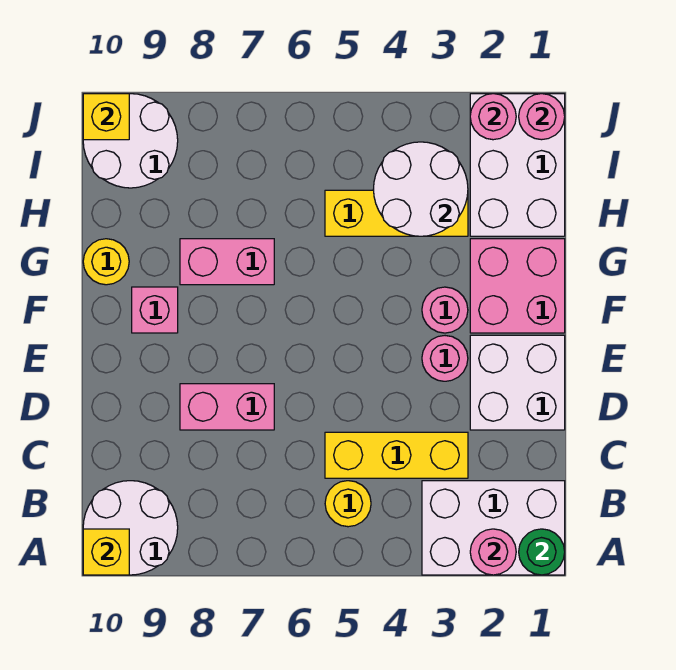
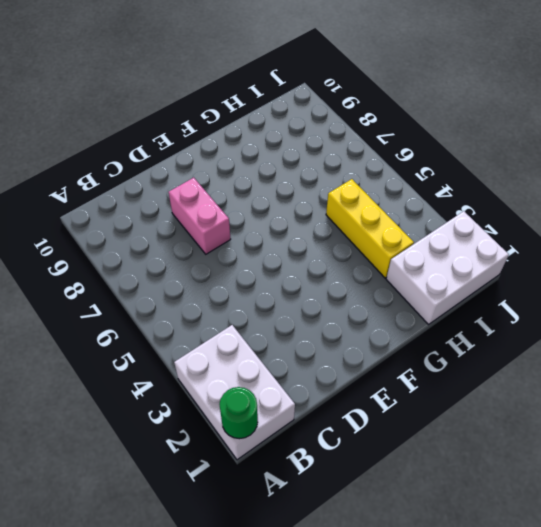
none -> white round brick A9:B10 level 1
none -> yellow round brick B5 level 1
none -> yellow brick C3:C5 level 1

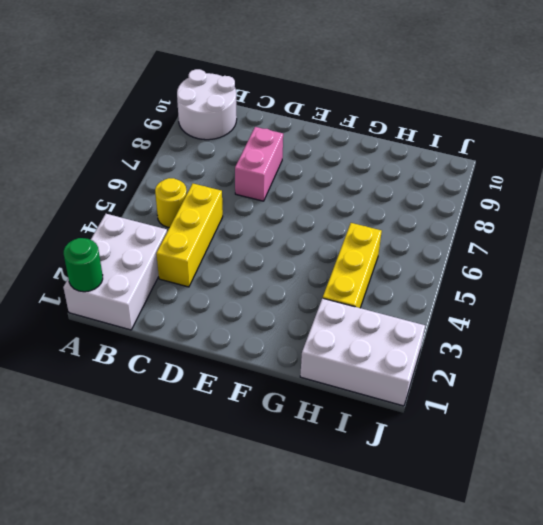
none -> white brick D1:E2 level 1
none -> pink round brick E3 level 1
none -> pink brick F1:G2 level 1

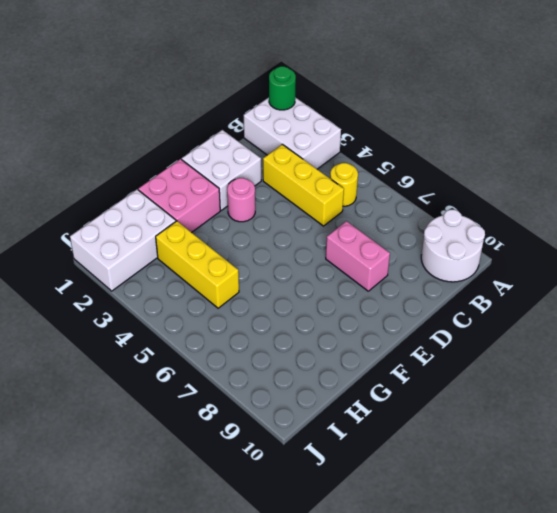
none -> pink round brick F3 level 1
none -> pink brick F9 level 1
none -> pink brick G7:G8 level 1

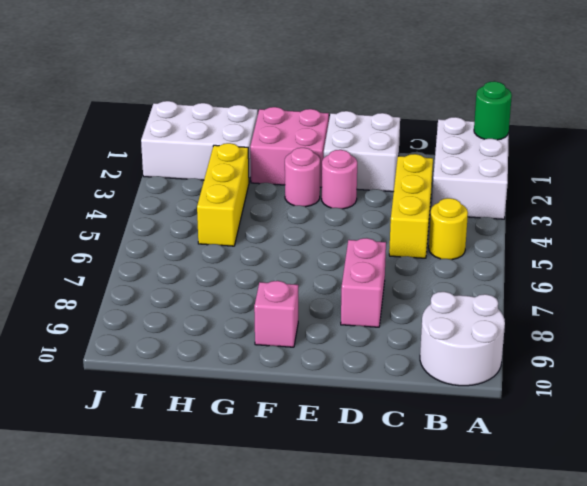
none -> pink brick G7:G8 level 1
none -> yellow round brick G10 level 1
none -> white round brick I9:J10 level 1

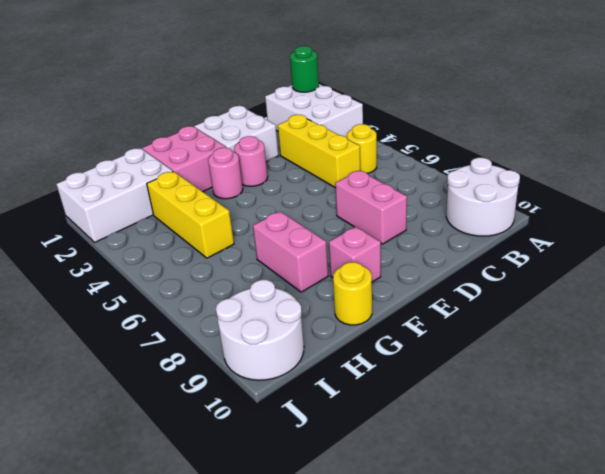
none -> pink round brick A2 level 2
none -> yellow brick A10 level 2
none -> white round brick H3:I4 level 2

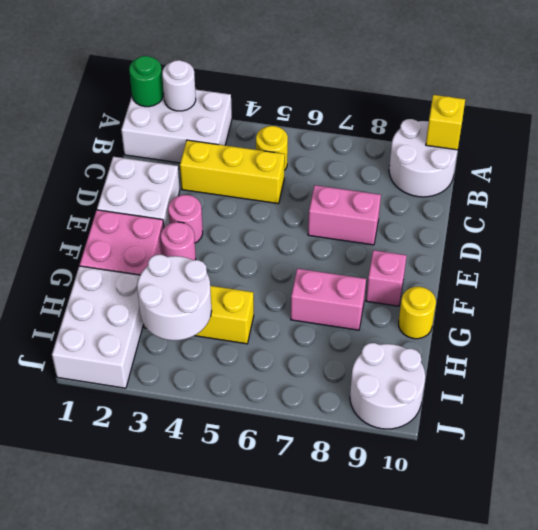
white round brick A2 level 2 -> pink round brick A2 level 2
none -> pink round brick J1 level 2
none -> pink round brick J2 level 2
none -> yellow brick J10 level 2

